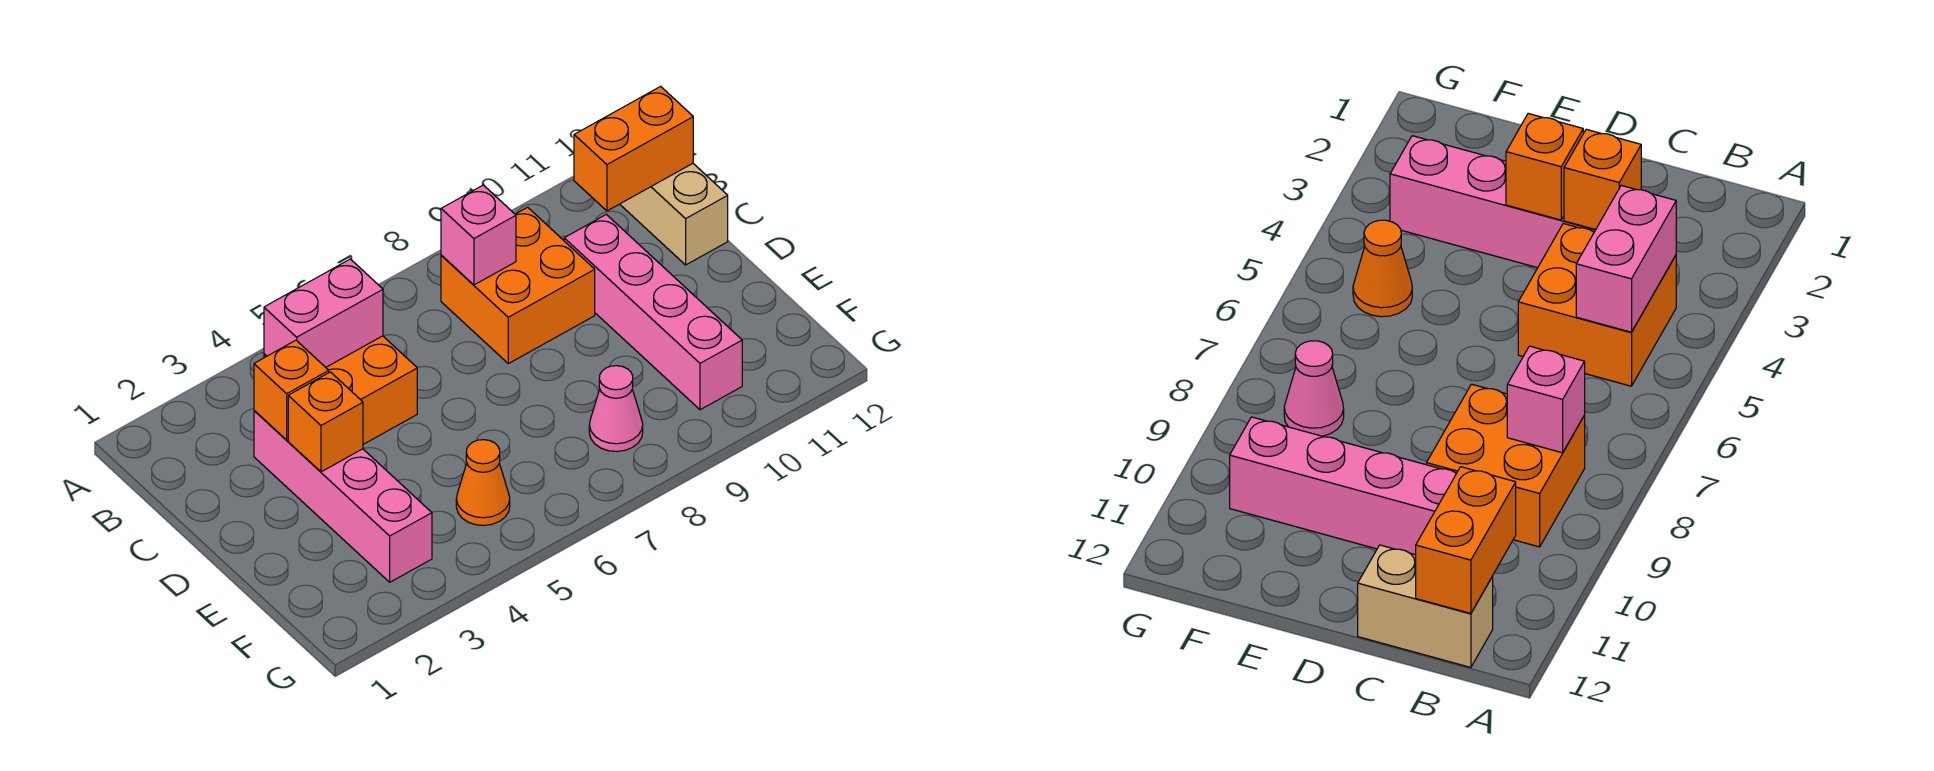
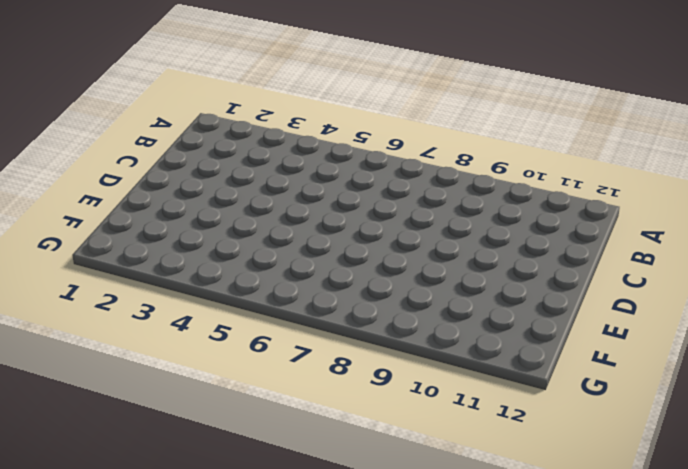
none -> orange brick B4:C5 level 1
none -> orange brick B8:C9 level 1
none -> tan brick B12:C12 level 1

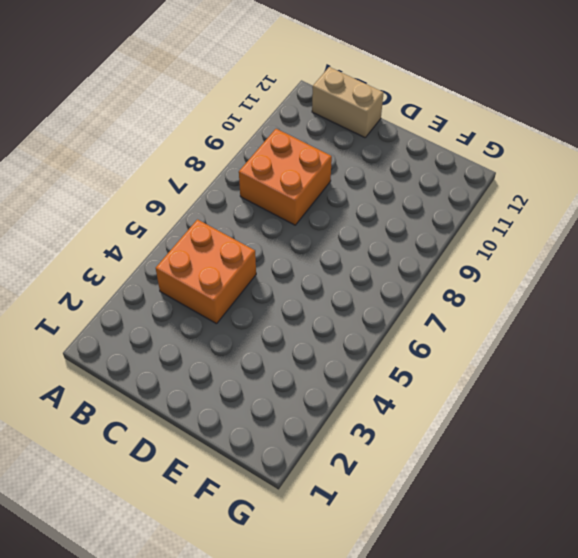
none -> pink brick C3:F3 level 1
none -> pink brick C10:F10 level 1
none -> orange cone F5 level 1

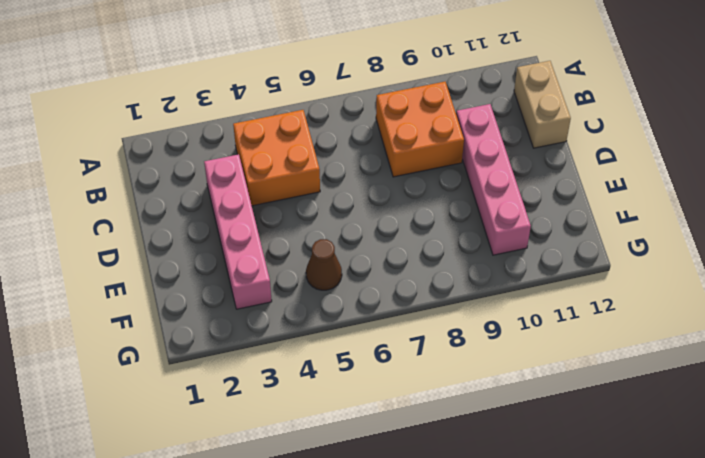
brown cone F5 level 1 -> orange cone F5 level 1
none -> pink cone F8 level 1
none -> pink brick B4:B5 level 2
none -> pink brick B8 level 2

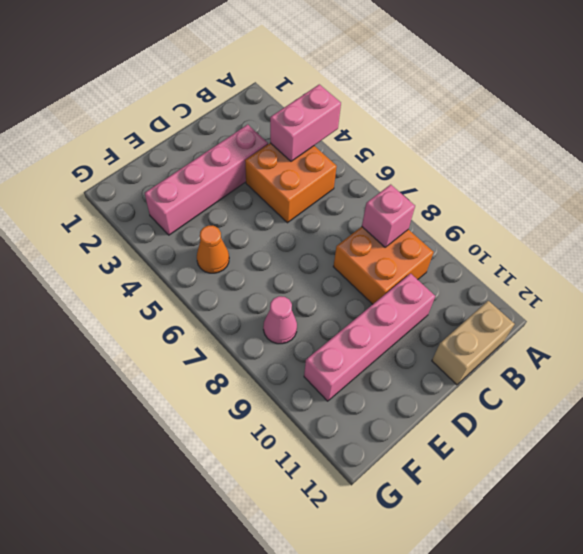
pink brick A4:B4 level 2 -> pink brick B4:B5 level 2
none -> orange brick B11:B12 level 2
none -> orange brick C3 level 2
none -> orange brick D3 level 2

